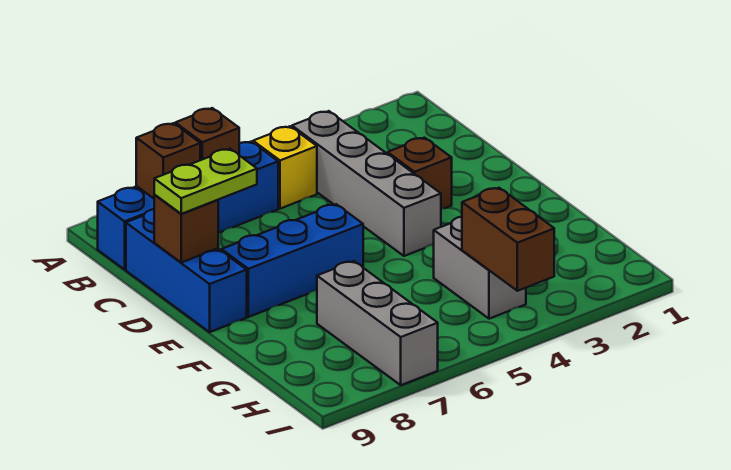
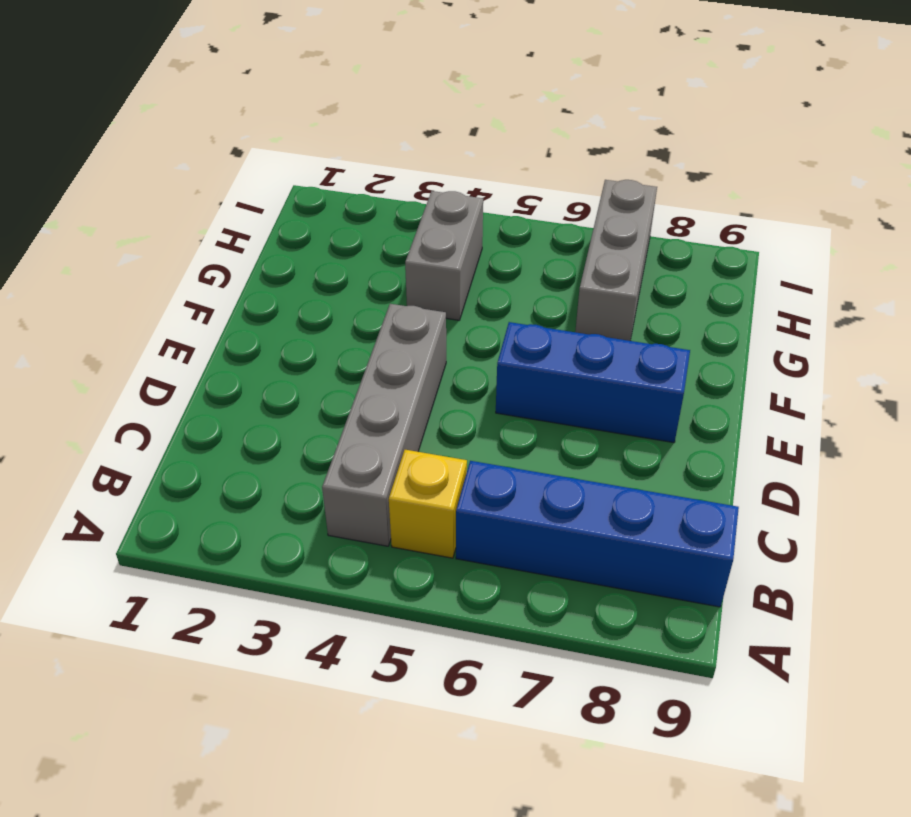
none -> blue brick C9:E9 level 1
none -> brown brick D3 level 1
none -> brown brick B7 level 2

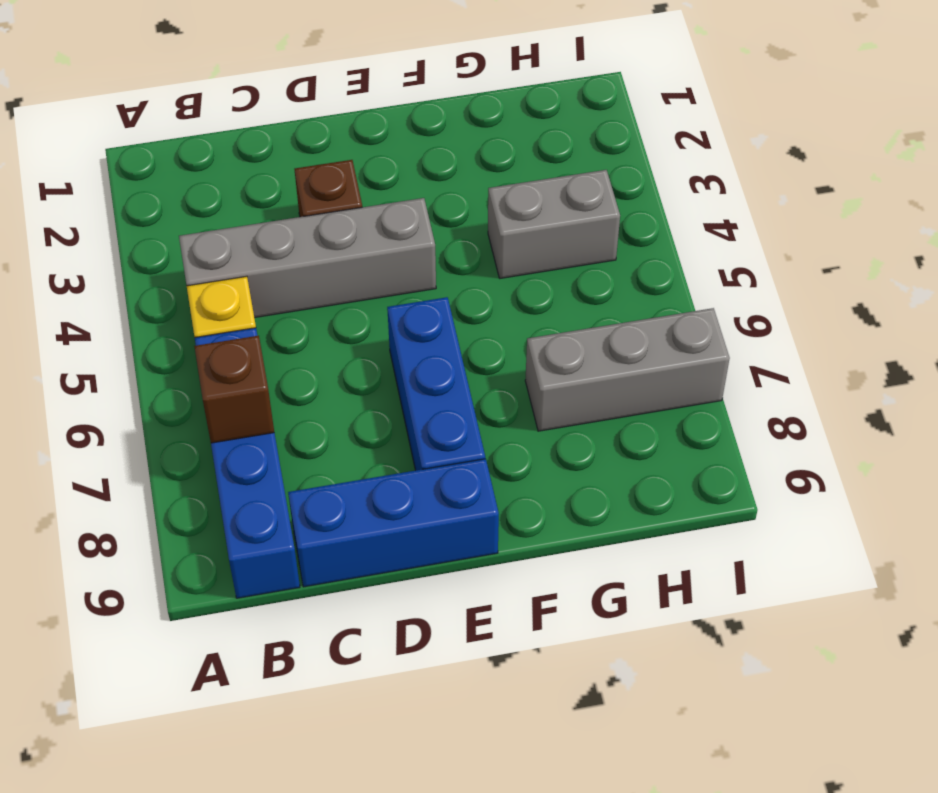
none -> brown brick B8 level 2
none -> brown brick D9 level 2
none -> brown brick H4:I4 level 2

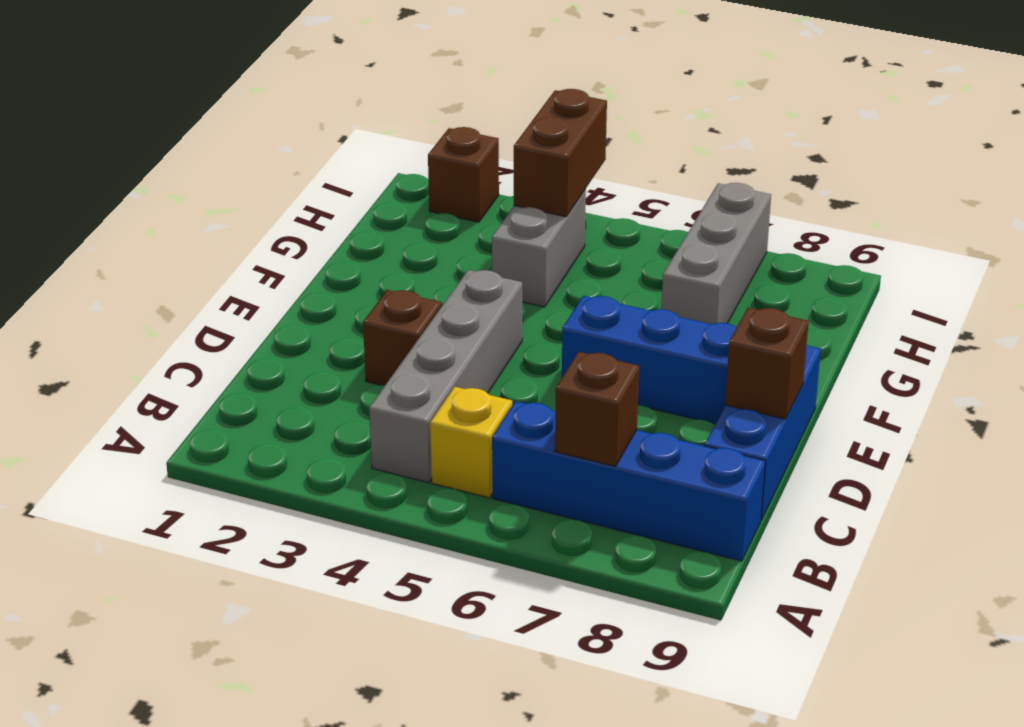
brown brick I2 level 1 -> brown brick B8 level 2
none -> lime plate D8:D9 level 3

